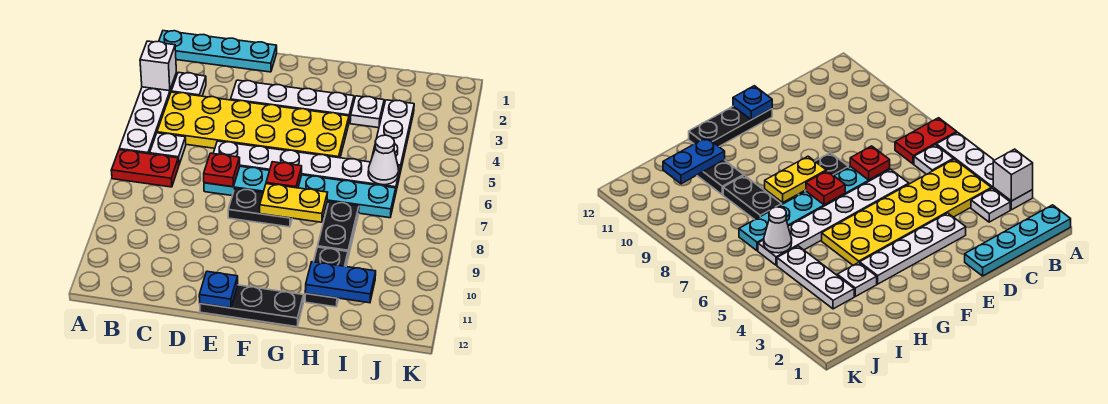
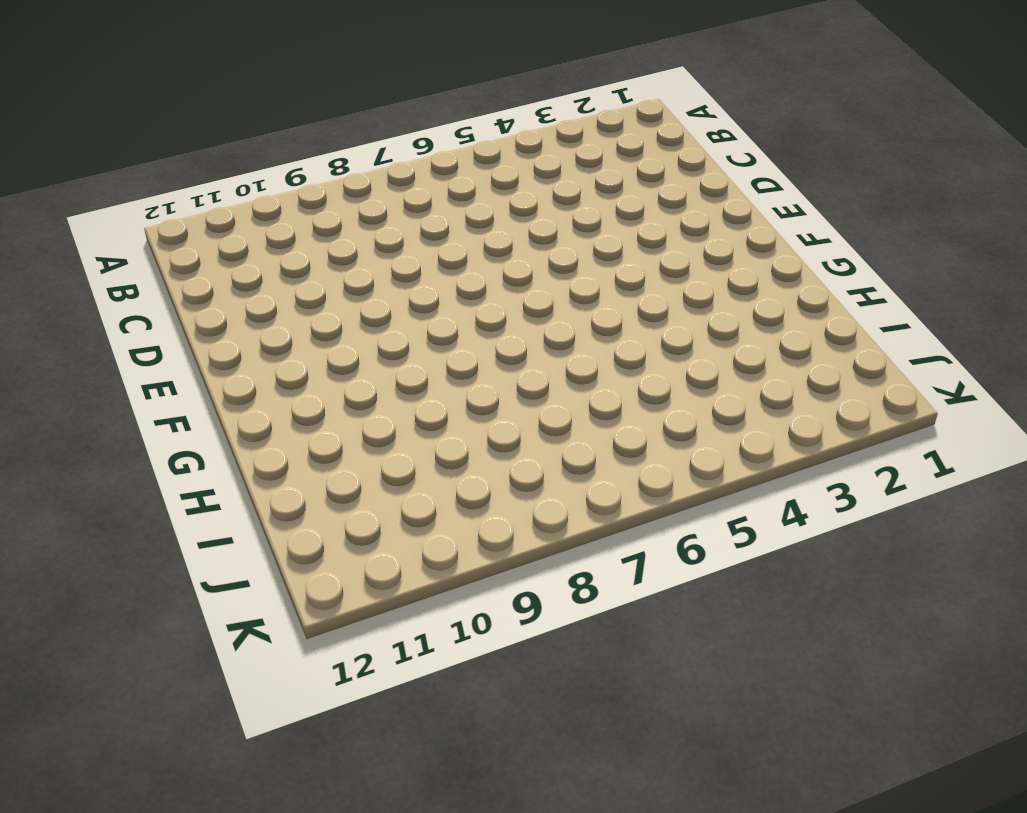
none -> cyan plate A1:D1 level 1
none -> white plate A3:A6 level 1
none -> red plate A7:B7 level 1

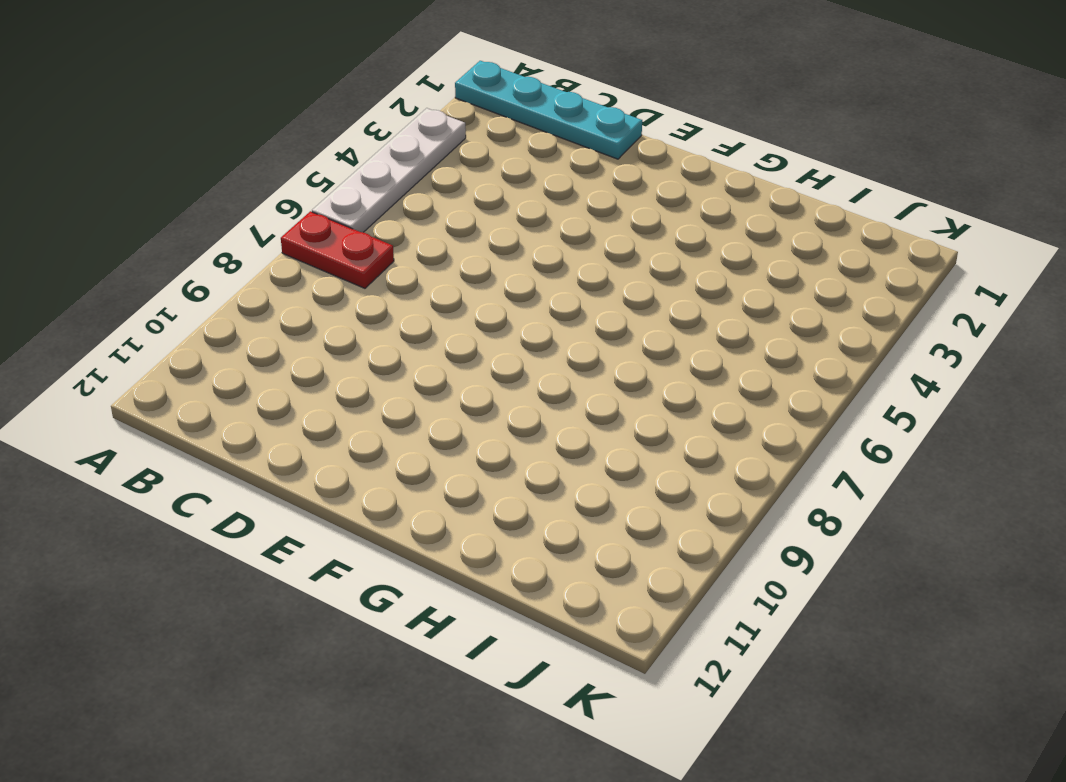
none -> white plate B3 level 1
none -> yellow plate B4:G5 level 1
none -> white plate B6 level 1

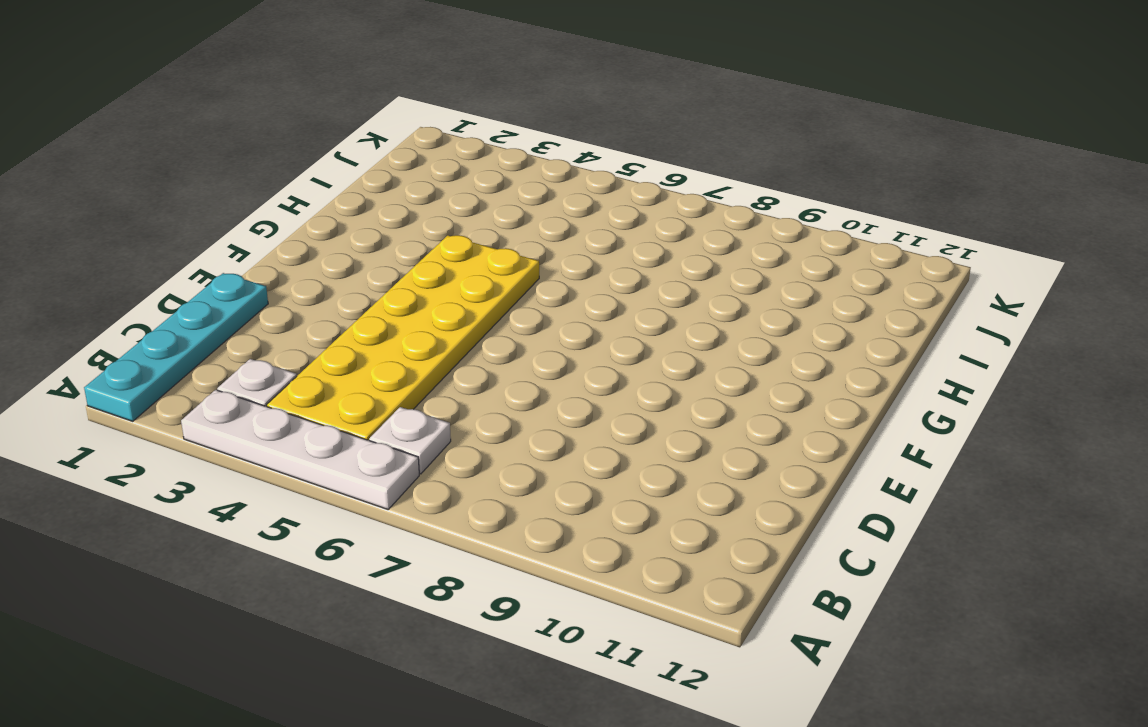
none -> red plate A7:B7 level 1
none -> white plate D3:G3 level 1
none -> white plate D6:I6 level 1

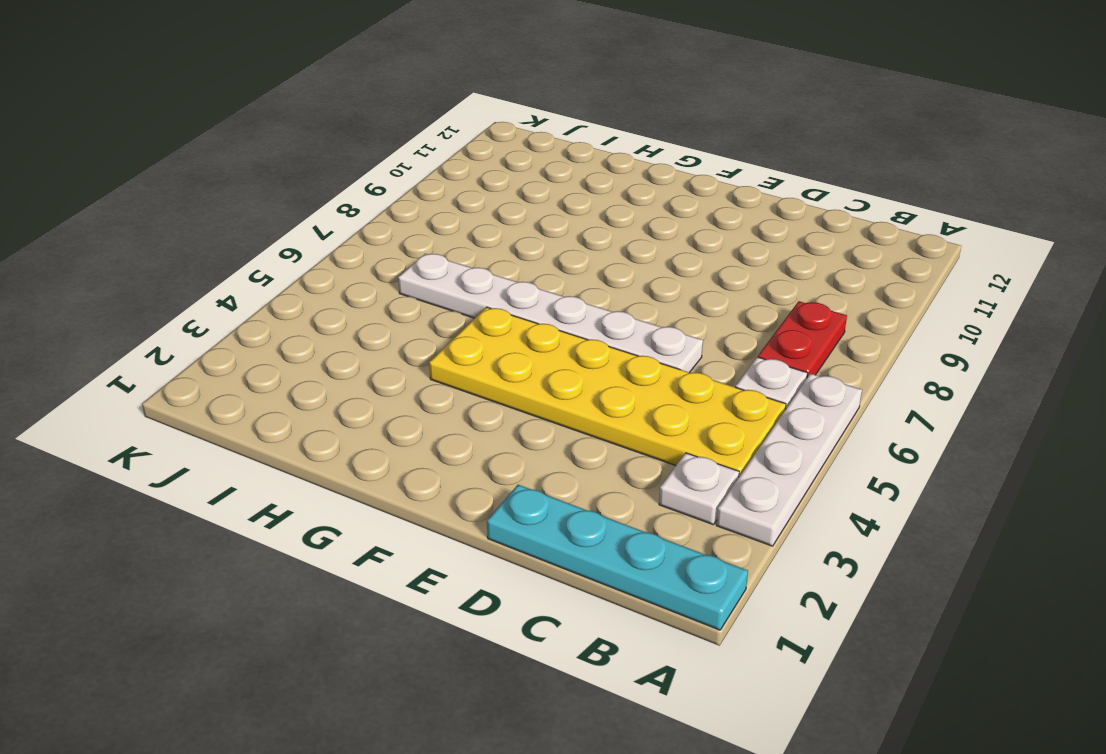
red plate B7:B8 level 1 -> red plate A7:B7 level 1
none -> white plate D3:G3 level 1
none -> cyan plate D7:I7 level 1
none -> black plate E8:F8 level 1

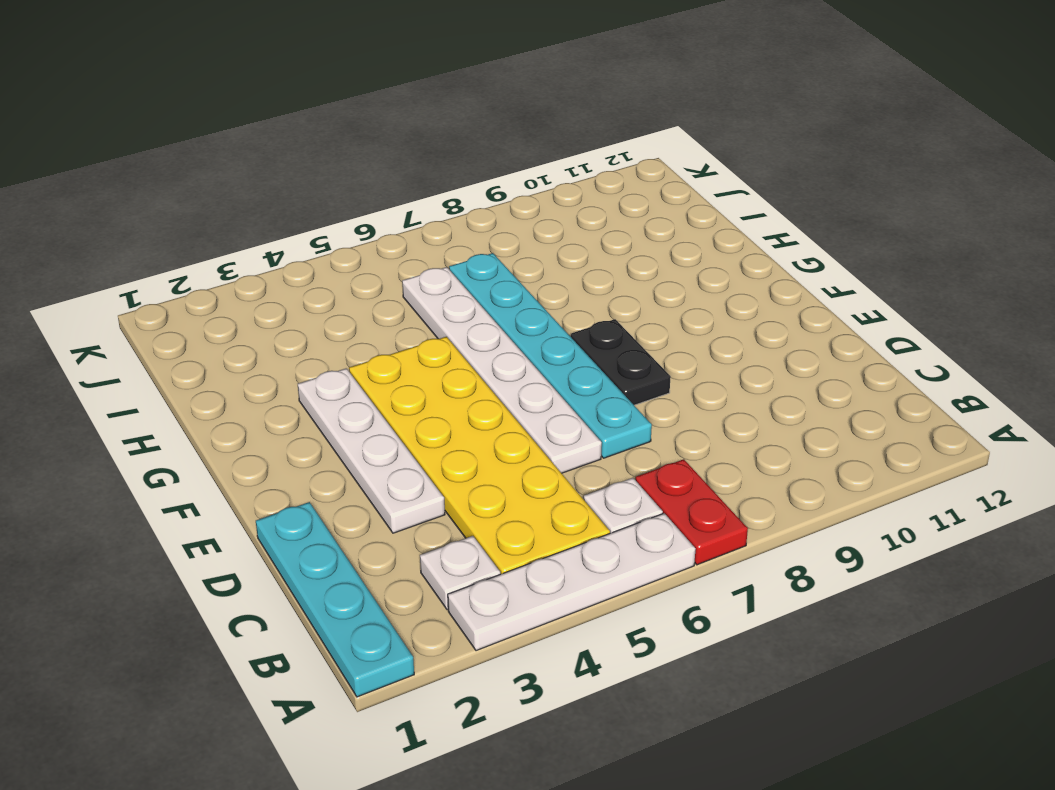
none -> black plate E12:G12 level 1
none -> white plate H3 level 1
none -> black plate H8:H9 level 1

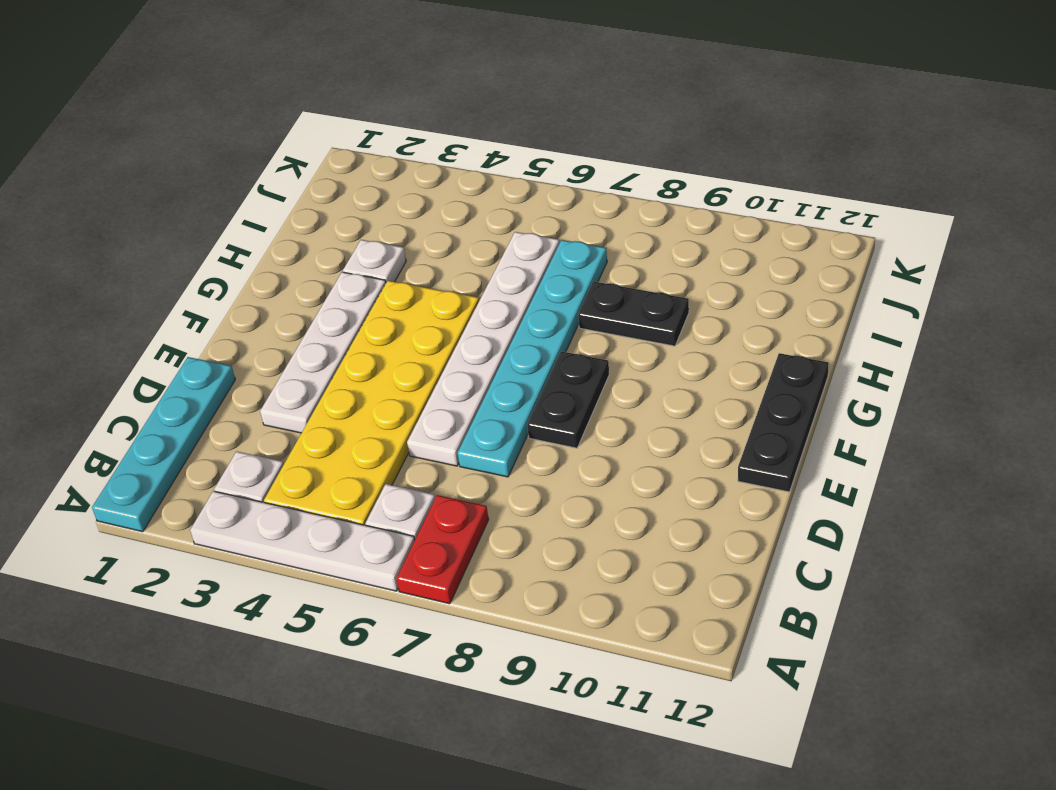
none -> black plate H10:H11 level 1
none -> white plate I3:I5 level 1
none -> white brick A3 level 2

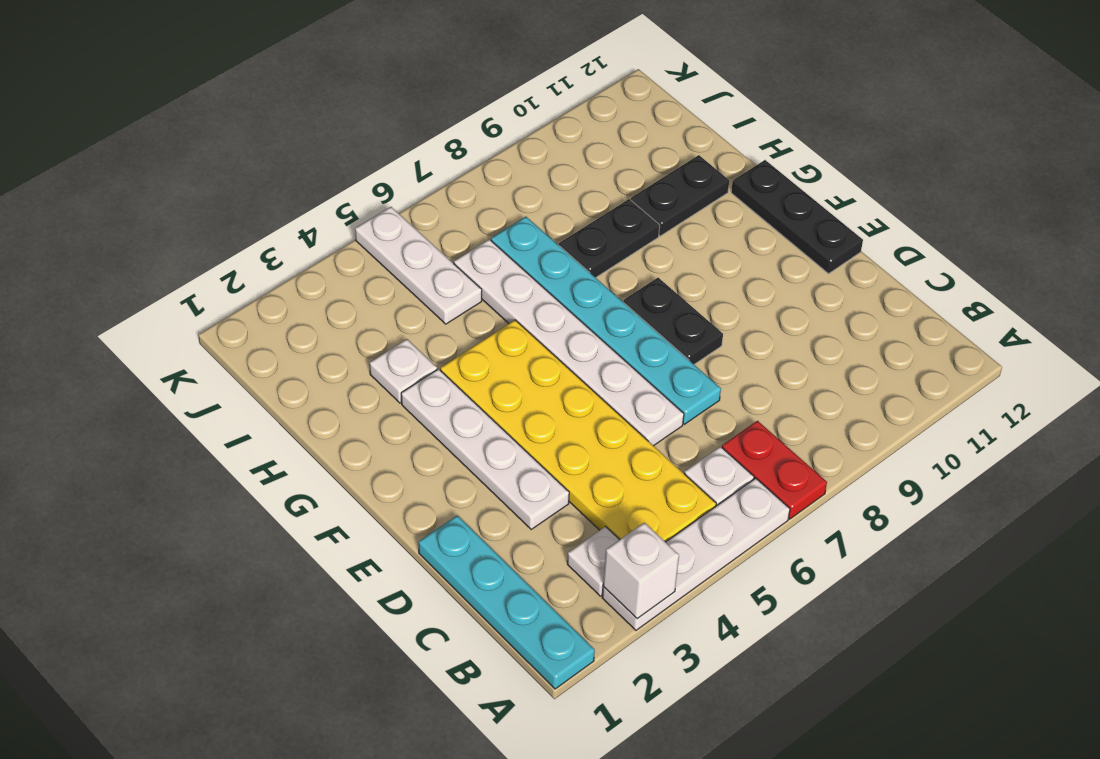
white plate I5:K5 level 1 -> white plate I3:I5 level 1
none -> red plate D7 level 2
none -> blue plate E12 level 2
none -> red plate F7 level 2

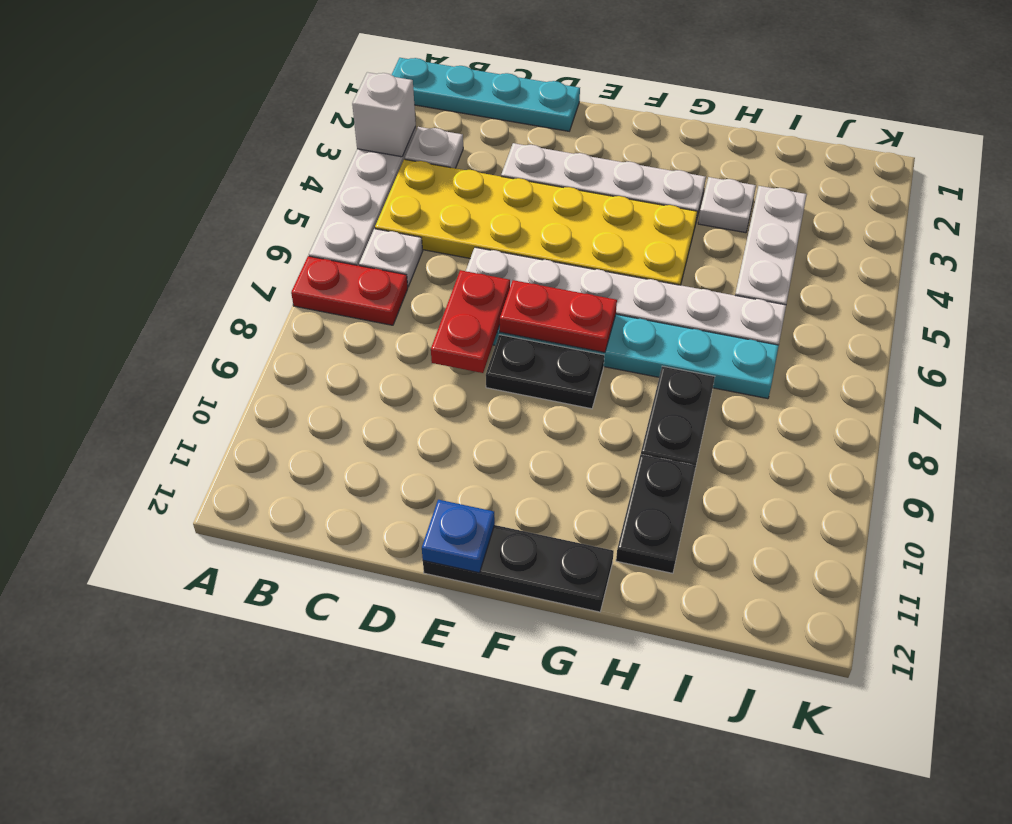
red plate D7:D8 level 2 -> red plate D7 level 2
red plate E7:F7 level 2 -> red plate F7 level 2
none -> yellow plate F8:G8 level 2
none -> blue plate H11:I11 level 2
none -> white cone I6 level 2

